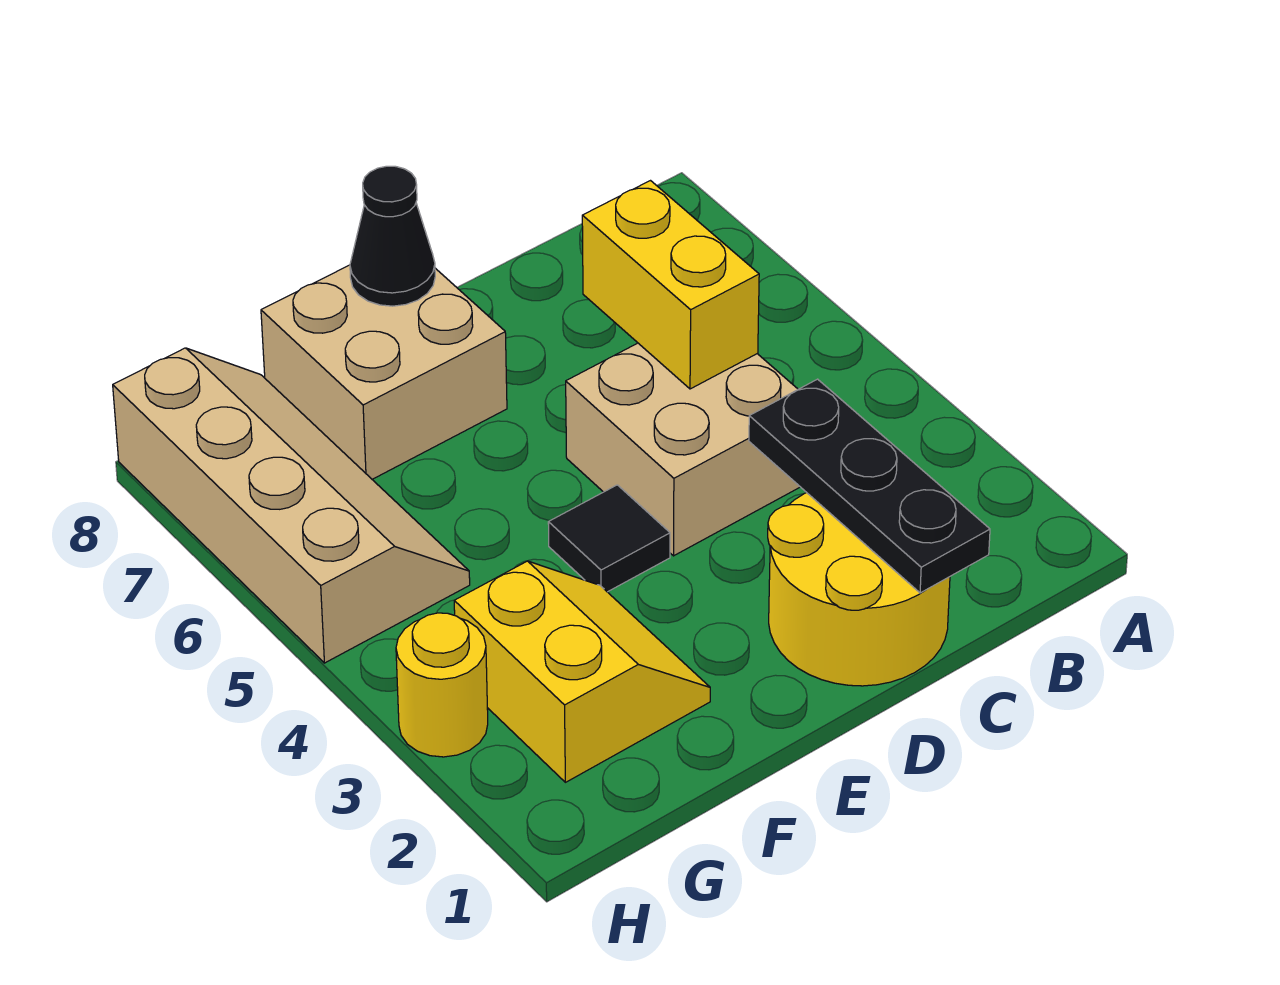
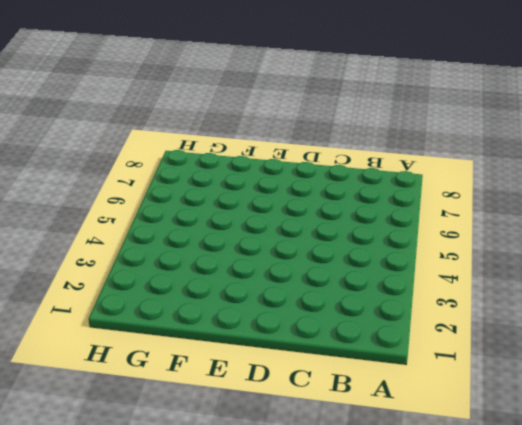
none -> yellow round brick C1:D2 level 1
none -> tan brick C4:D5 level 1

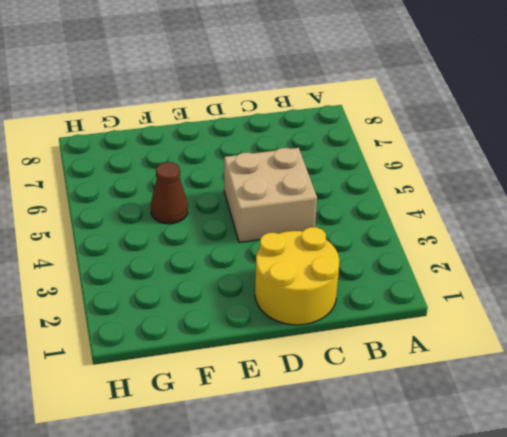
brown cone F5 level 1 -> none
none -> black tile E4 level 1
none -> tan brick E7:F8 level 1

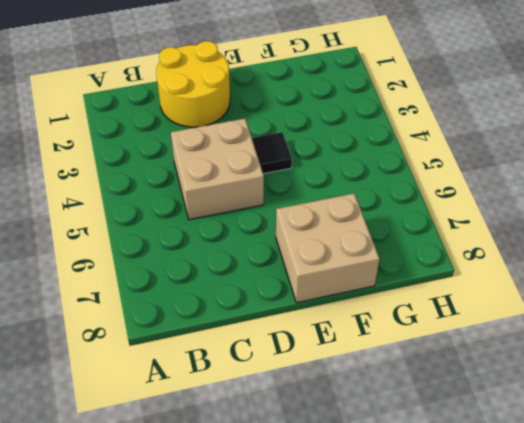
none -> yellow slope F2:G3 level 1 top G
none -> tan slope G5:H8 level 1 top H

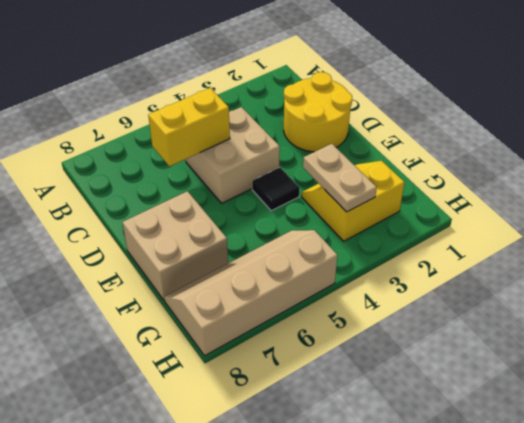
tan plate F3:G3 level 2 -> none
none -> yellow round brick H3 level 1
none -> black plate C1:C3 level 2

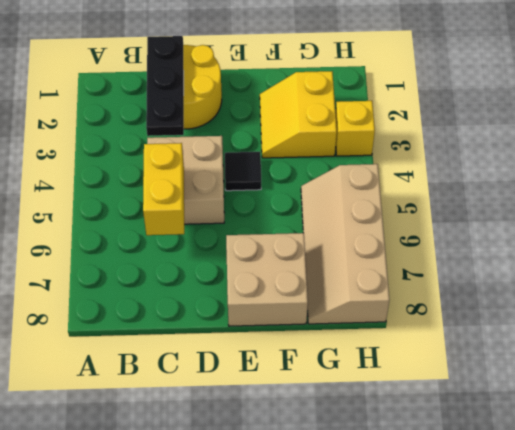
yellow brick H3 level 1 -> yellow round brick H3 level 1
none -> black cone E8 level 2

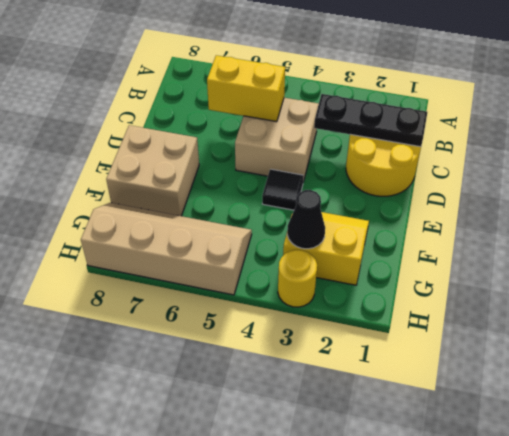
black cone G3 level 2 -> black cone E8 level 2

